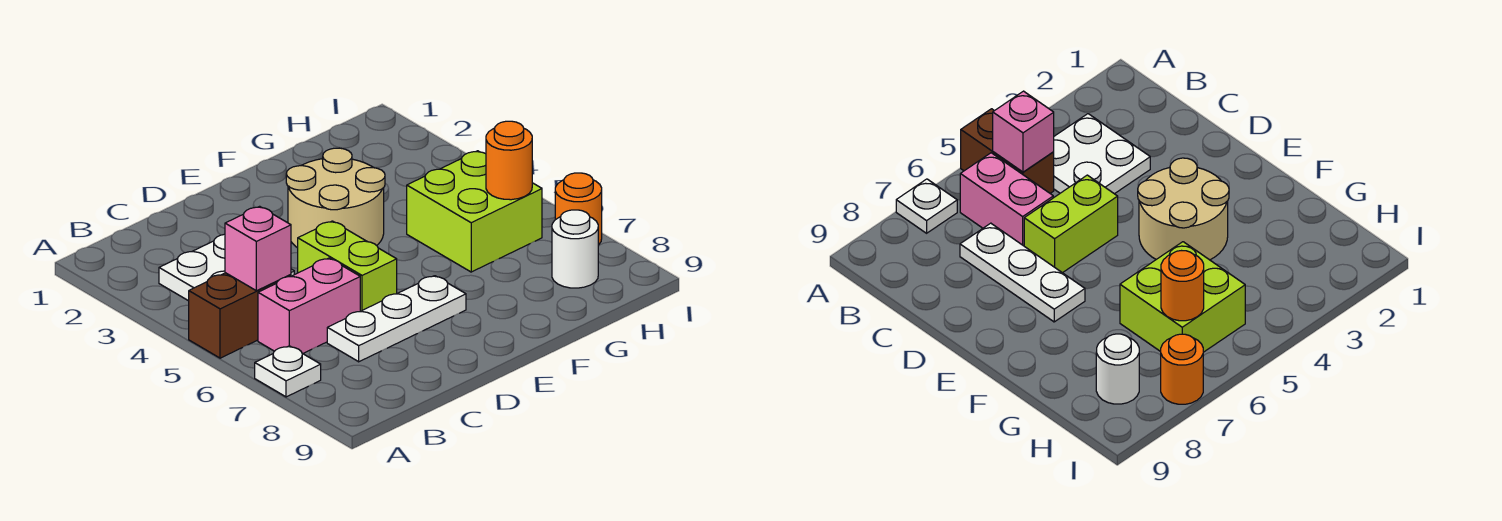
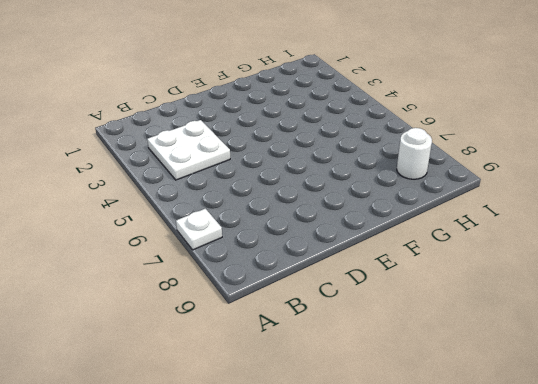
none -> brown brick A5:B5 level 1
none -> pink brick B6:C6 level 1
none -> white plate C7:E7 level 1

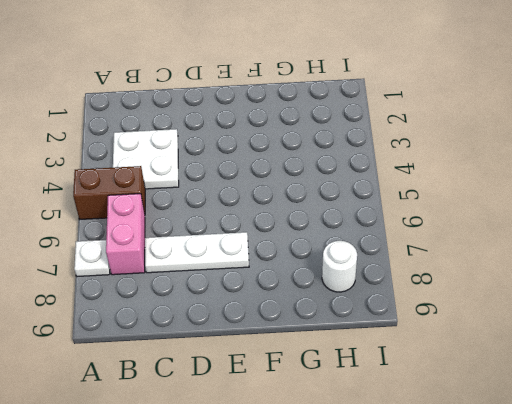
pink brick B6:B7 level 1 -> pink brick B6:C6 level 1
none -> lime brick D5:D6 level 1
none -> tan round brick E3:F4 level 1
none -> lime brick G5:H6 level 1

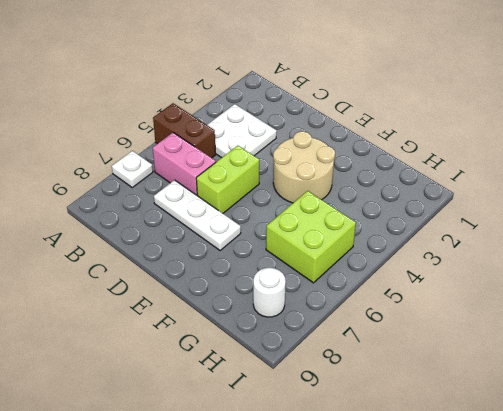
none -> orange round brick I7 level 1
none -> pink brick B5 level 2
none -> orange round brick H6 level 2

